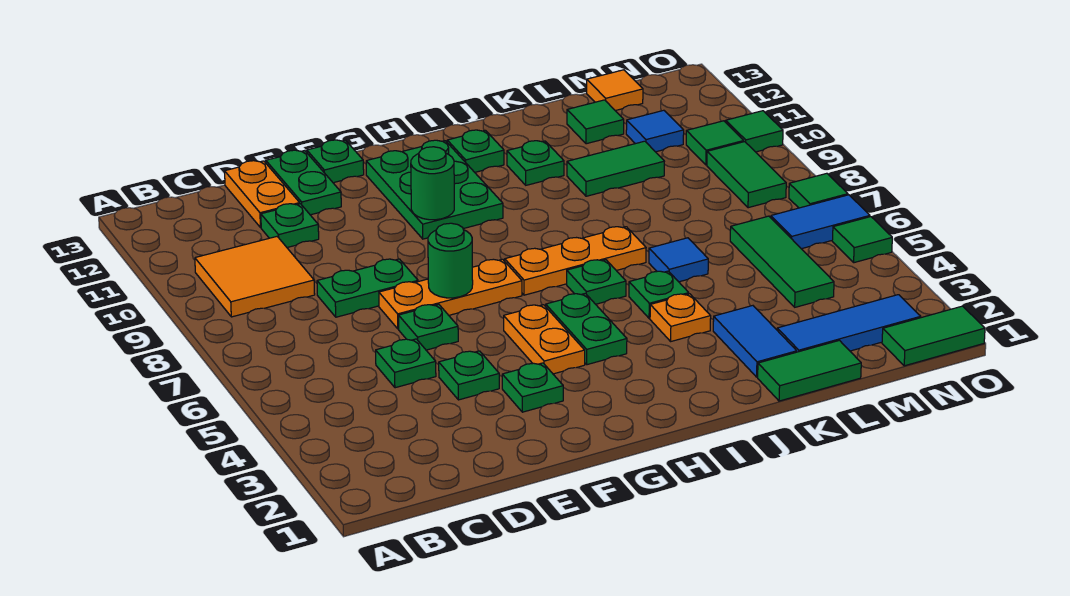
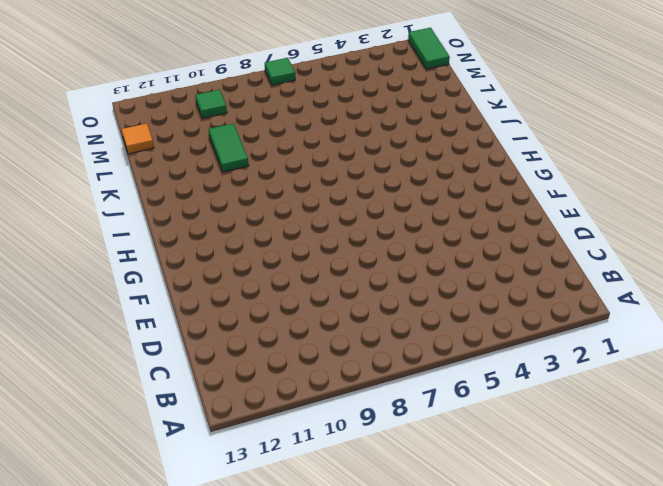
none -> orange tile B9:C10 level 1
none -> green plate D5 level 1
none -> green plate D8:E8 level 1
none -> green plate D11 level 1

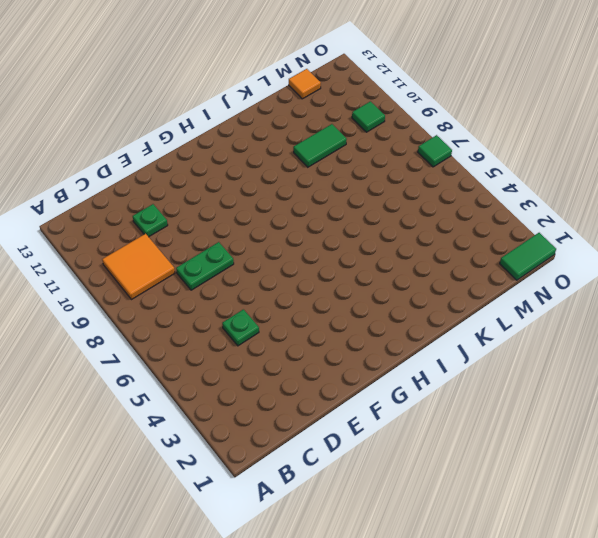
none -> orange plate D12:D13 level 1
none -> green plate E4 level 1
none -> green plate E6 level 1
none -> orange plate E7:G7 level 1

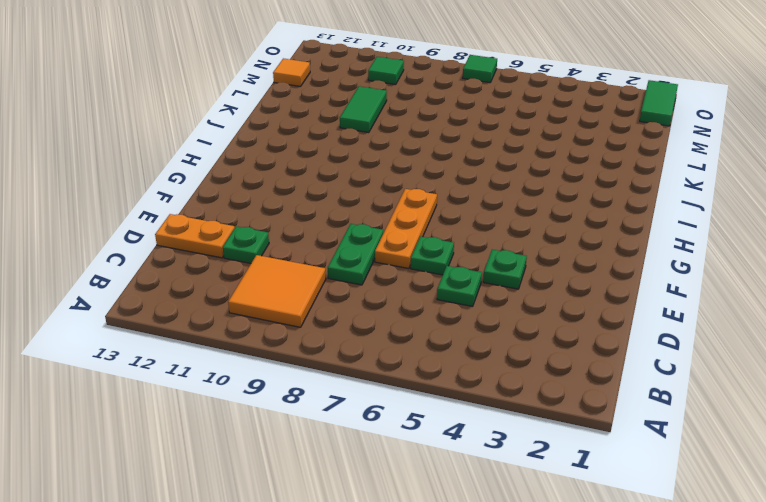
none -> green plate E12:E13 level 1
none -> green plate F3 level 1
none -> green plate F13 level 1
none -> orange plate G4:G5 level 1

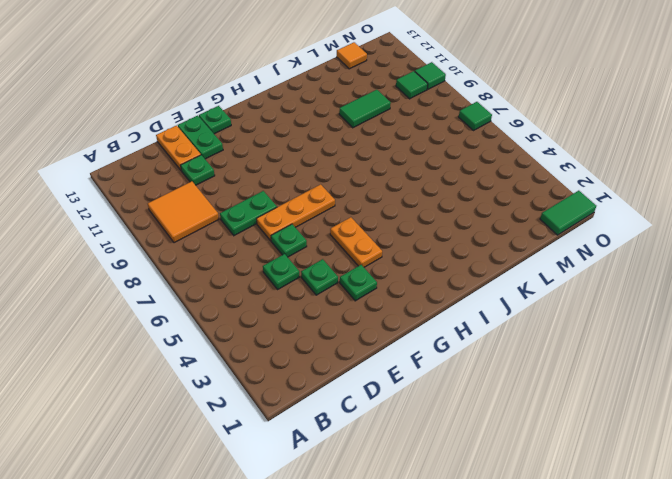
none -> green plate G10:H12 level 1
none -> green plate H4:H5 level 1
none -> orange plate H7:J7 level 1
none -> green plate I6 level 1

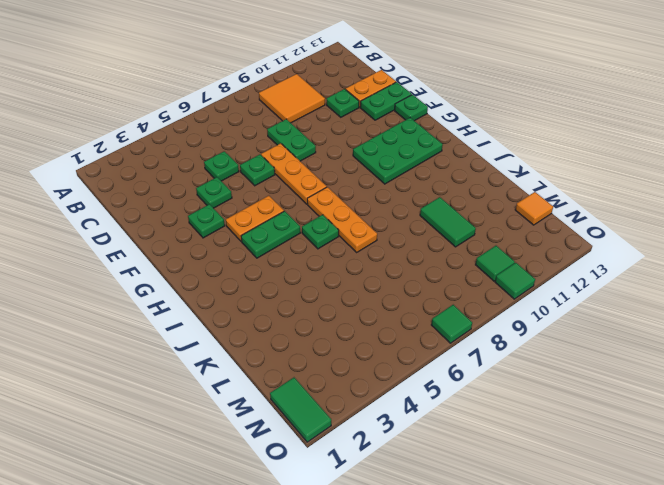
none -> green plate I12 level 1
none -> orange plate J4 level 1
none -> green plate J5 level 1
none -> green plate J11 level 1

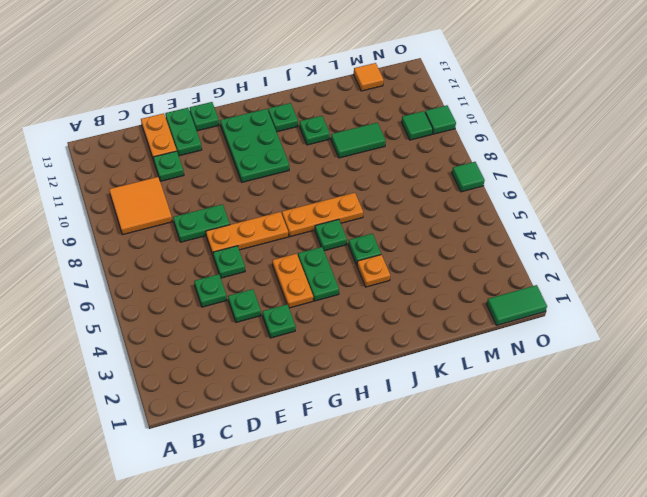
none -> green tile K1:L1 level 1
none -> blue tile K2:K3 level 1
none -> blue tile K6 level 1
none -> blue tile L2:N2 level 1

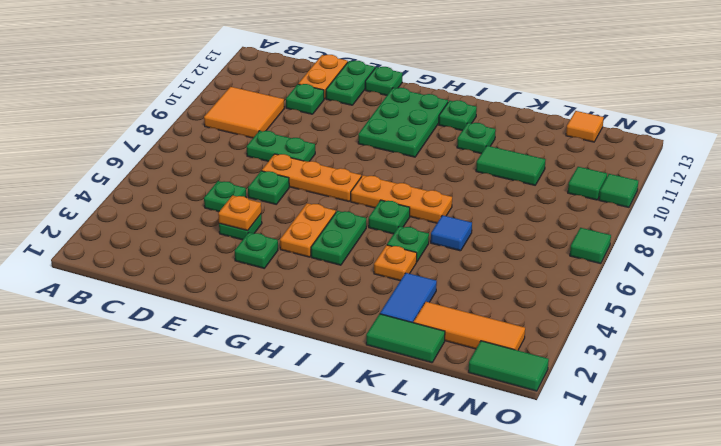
orange plate E4 level 2 -> none
orange tile L2:N2 level 1 -> blue tile L2:N2 level 1
none -> green tile L12 level 1
none -> green tile M4:M6 level 1
none -> blue tile M11 level 1
none -> blue tile N6:O6 level 1

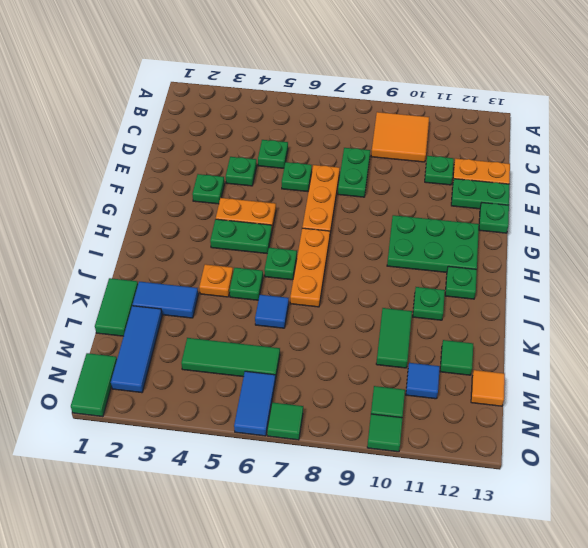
none -> green tile N8:N9 level 1
none -> green tile O5 level 1
none -> green round brick F7 level 2
none -> green round brick G10 level 2

